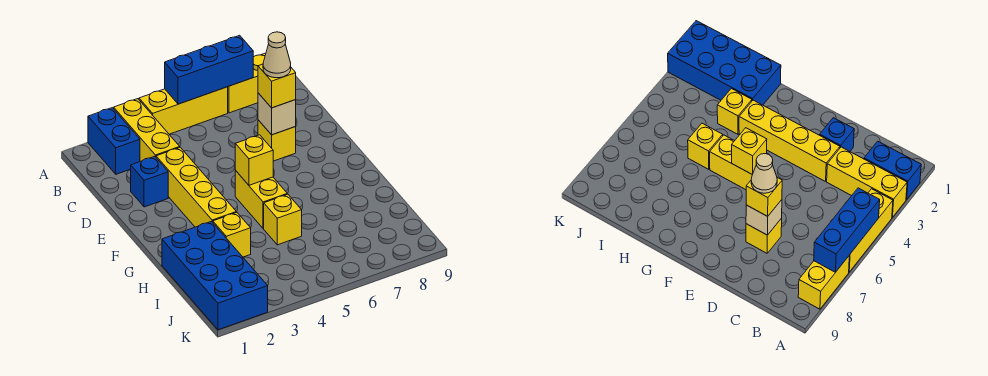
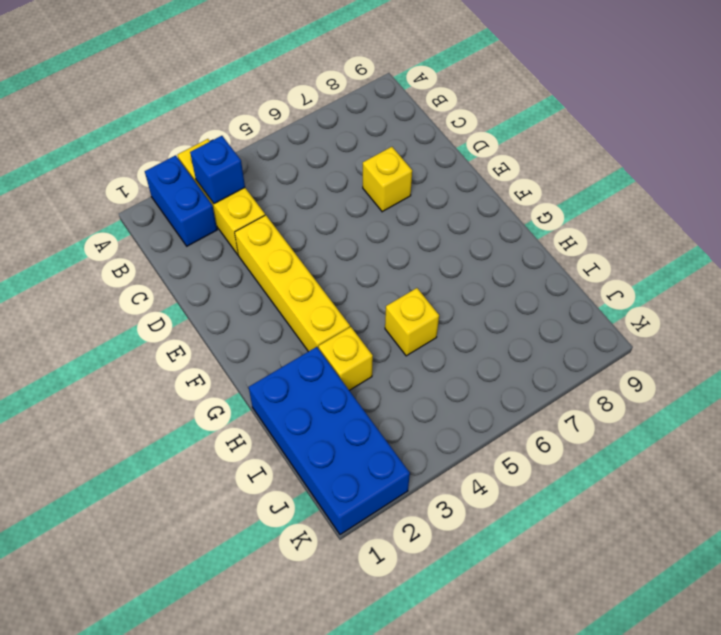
blue brick B3 level 2 -> blue brick D2 level 1
none -> yellow brick A4:A6 level 1
none -> yellow brick A7:A8 level 1
none -> yellow brick F5:G5 level 1

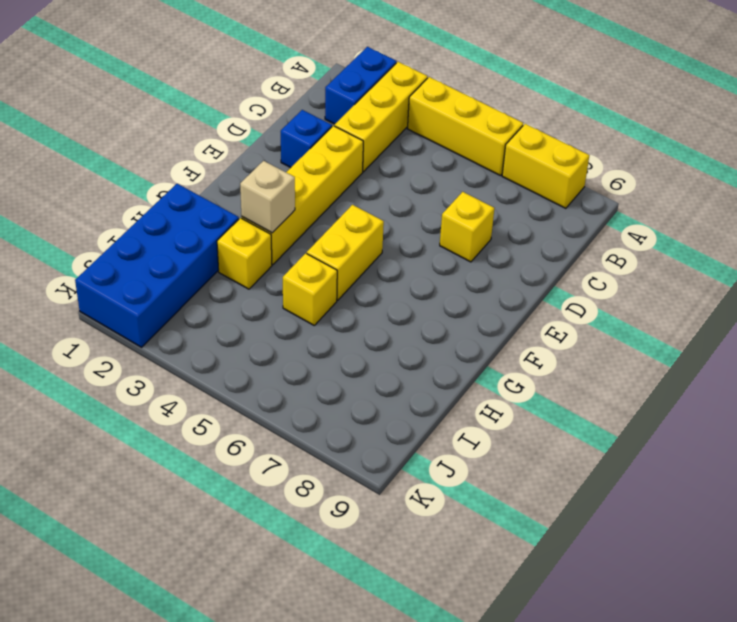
tan brick G3 level 2 -> tan brick D7 level 2
none -> blue brick A5:A7 level 2
none -> yellow brick F5 level 2
none -> yellow brick D7 level 3

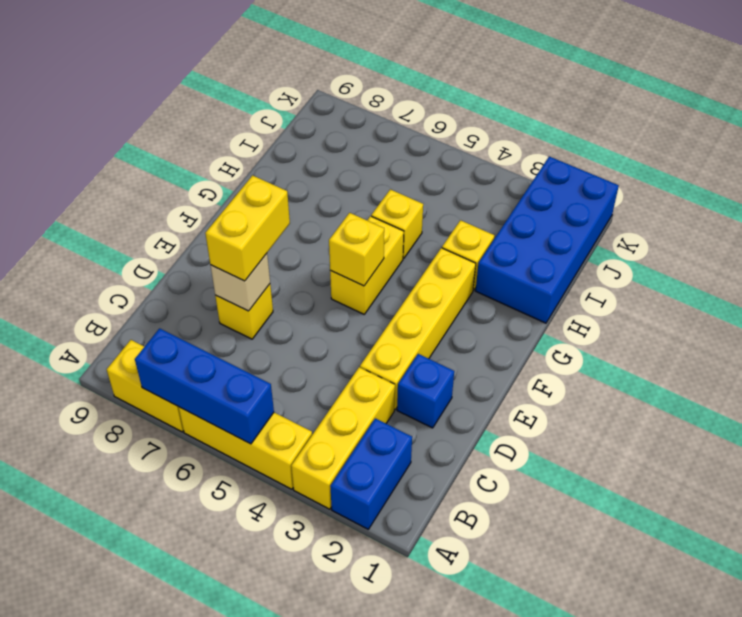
yellow brick D7:E7 level 3 -> yellow brick D7 level 3
none -> tan cone D7 level 4

